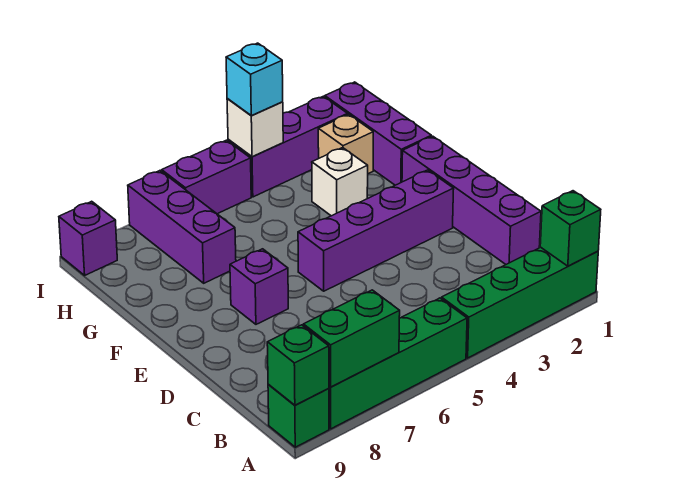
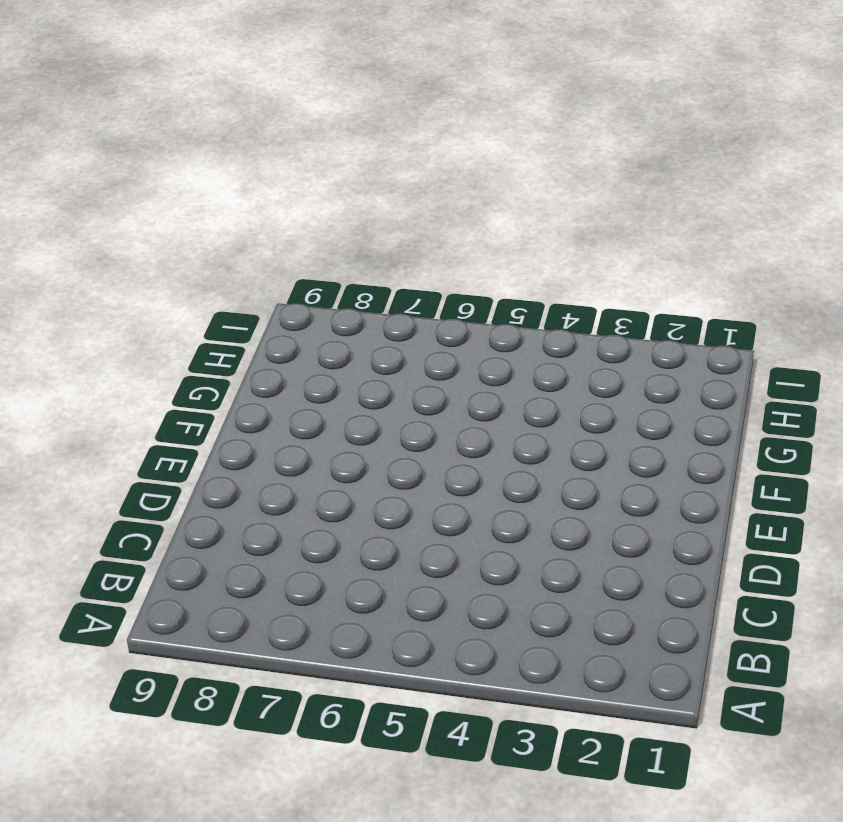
none -> green brick A1:A4 level 1
none -> green brick A5:A8 level 1
none -> green brick A9 level 1

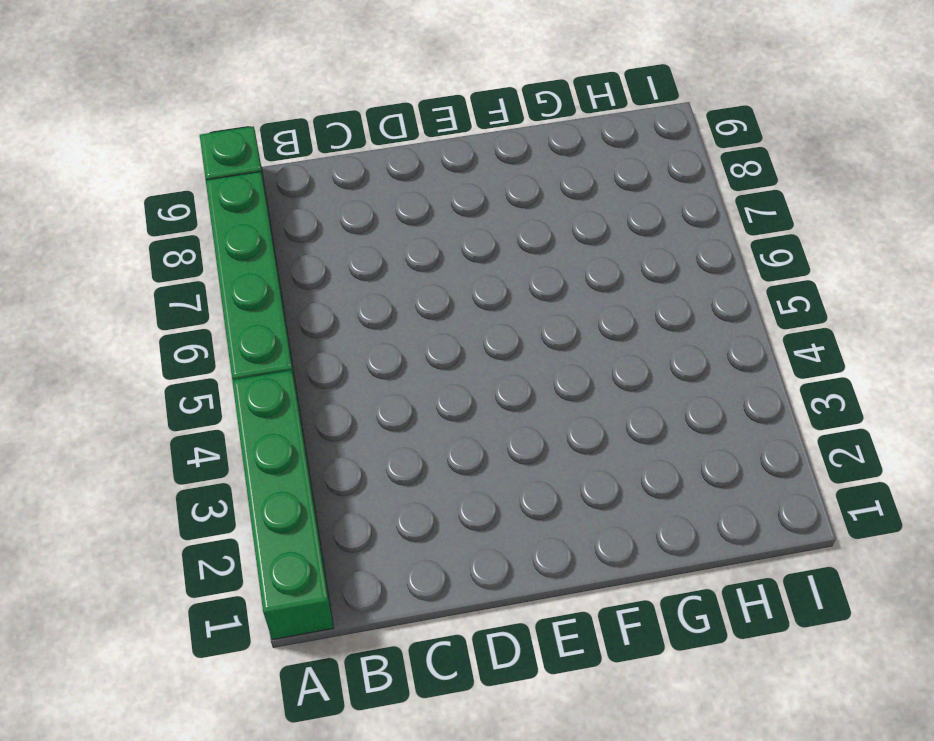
none -> purple brick C1:F1 level 1
none -> purple brick E2:E5 level 1
none -> purple brick E7 level 1

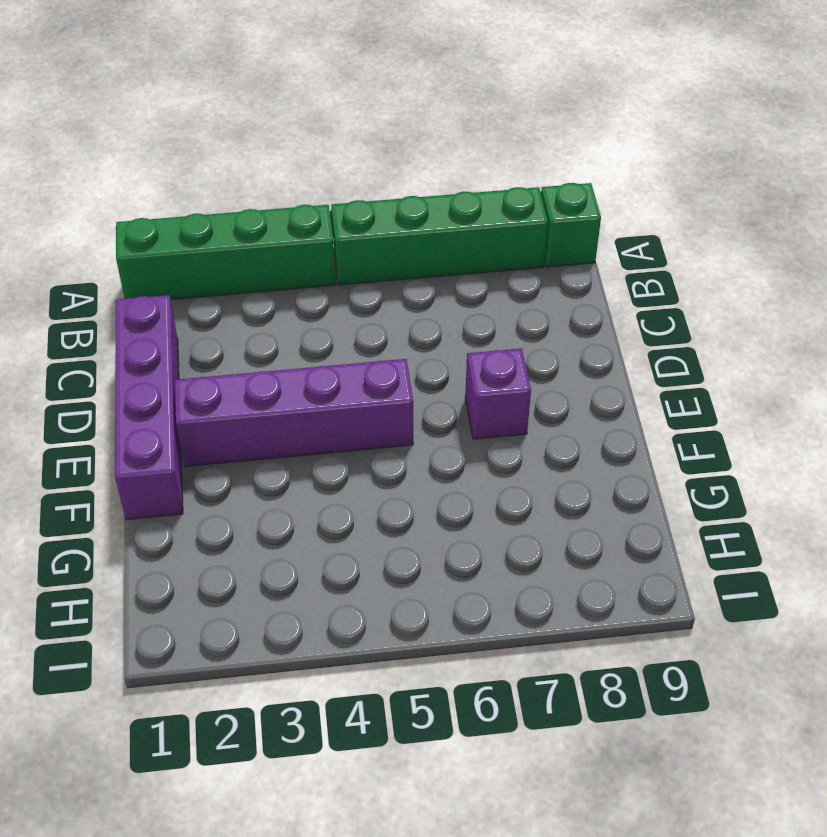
none -> purple brick G1:I1 level 1
none -> white brick G3 level 1
none -> purple brick G7:I7 level 1

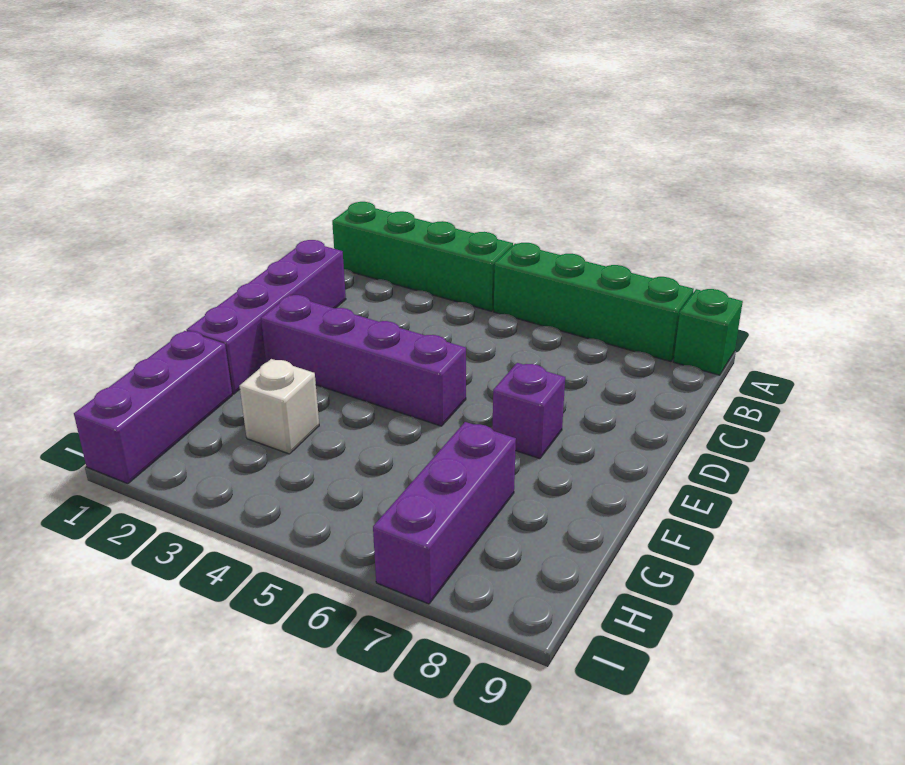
none -> tan brick H2 level 1
none -> purple brick I2:I4 level 1
none -> purple brick I5:I6 level 1

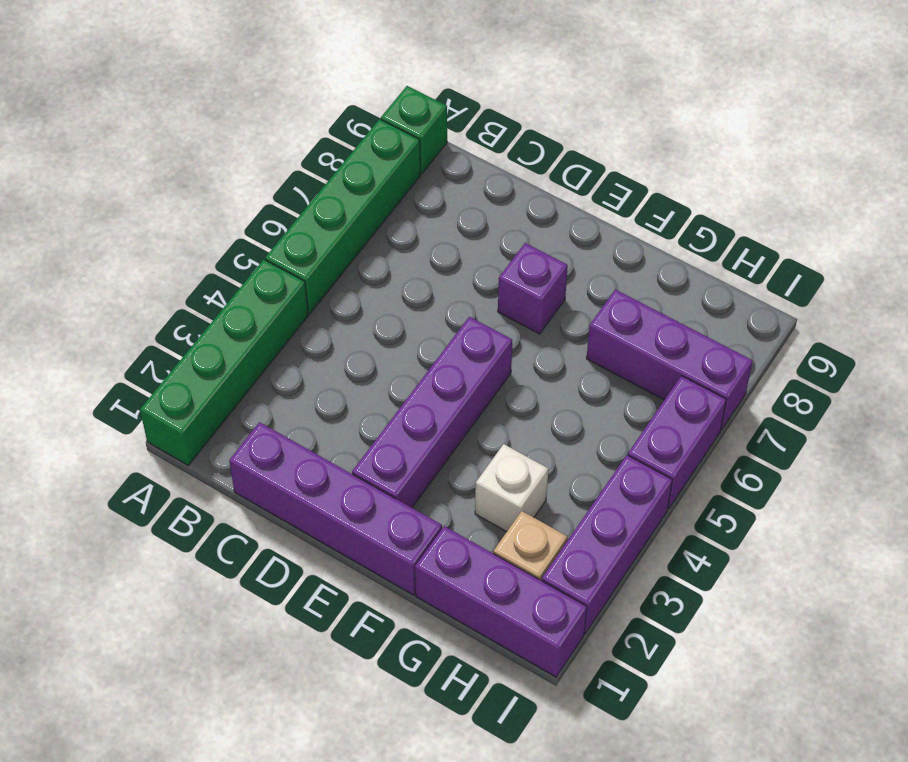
none -> purple brick I9 level 1
none -> green brick A1 level 2
none -> green brick A7:A8 level 2

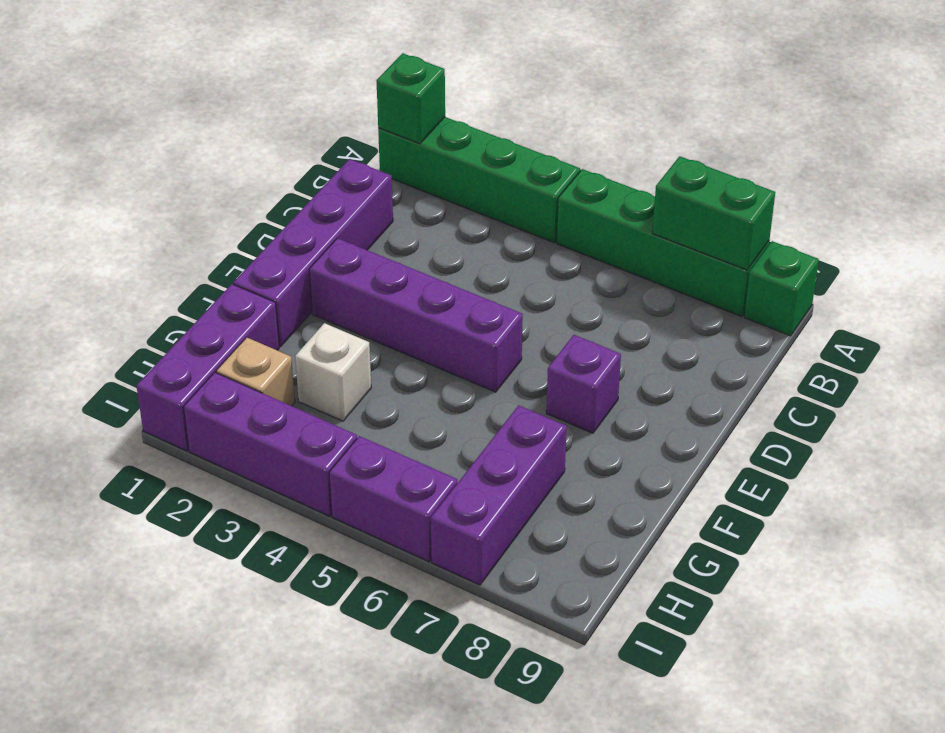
none -> purple brick I9 level 1
none -> green brick A9 level 2
none -> white brick I4 level 2

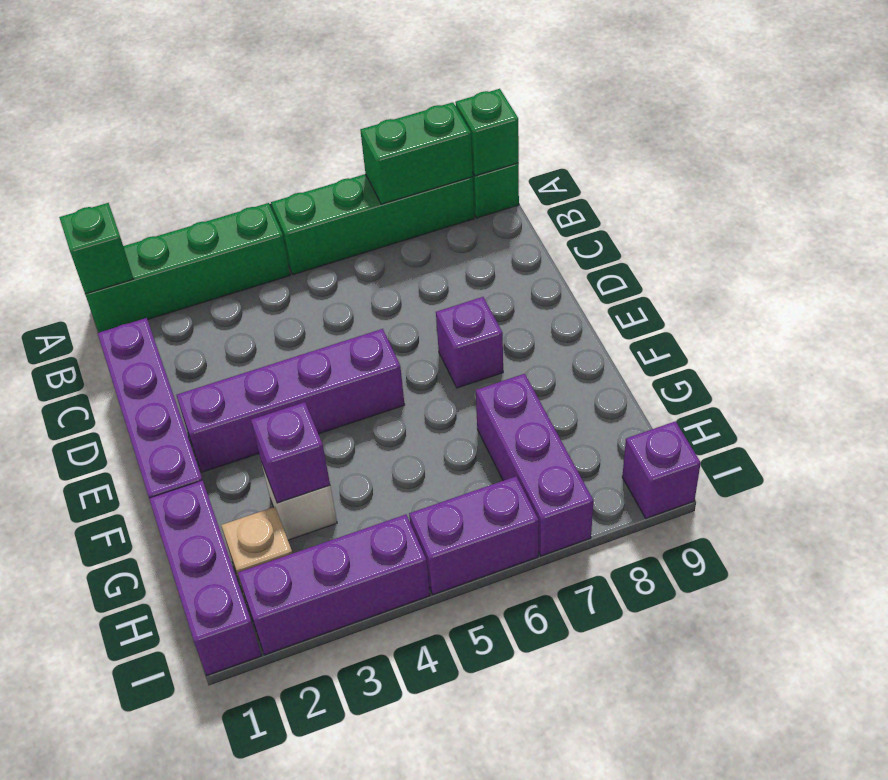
purple brick G3 level 2 -> none
none -> white brick I4 level 2
none -> cyan brick I4 level 3

